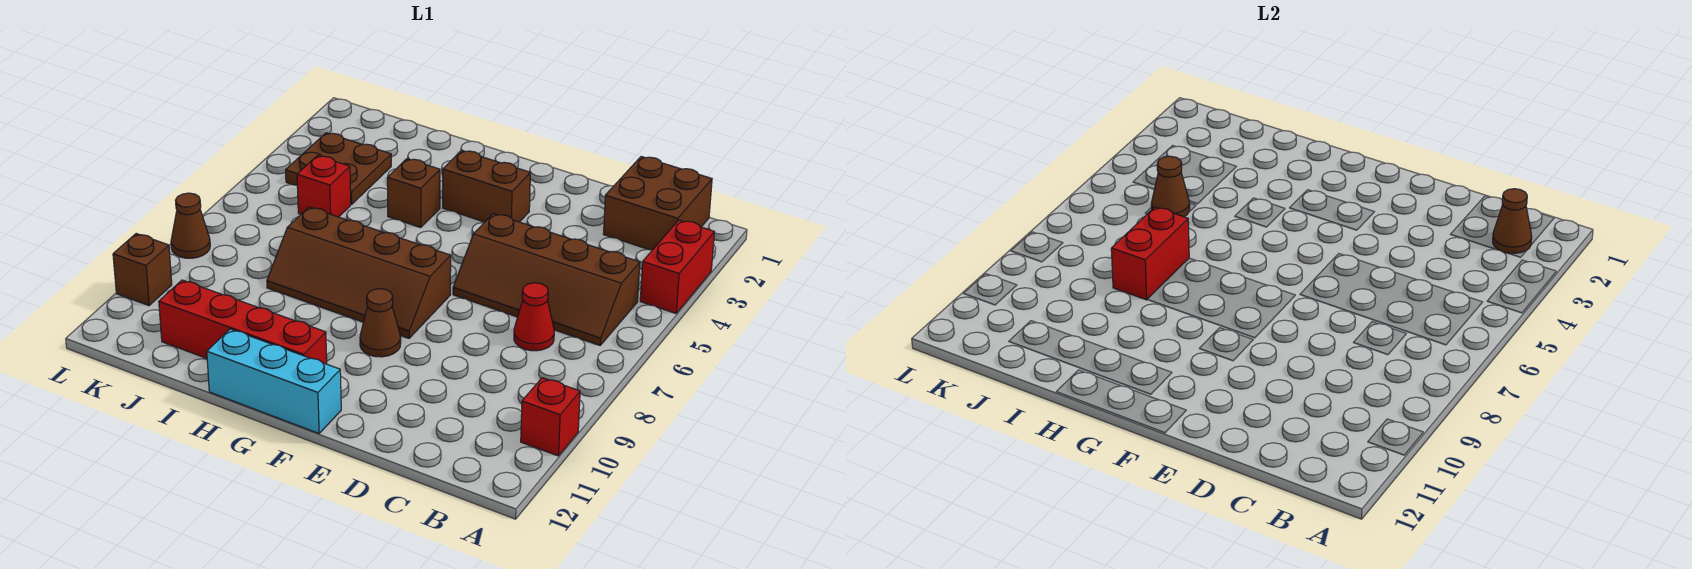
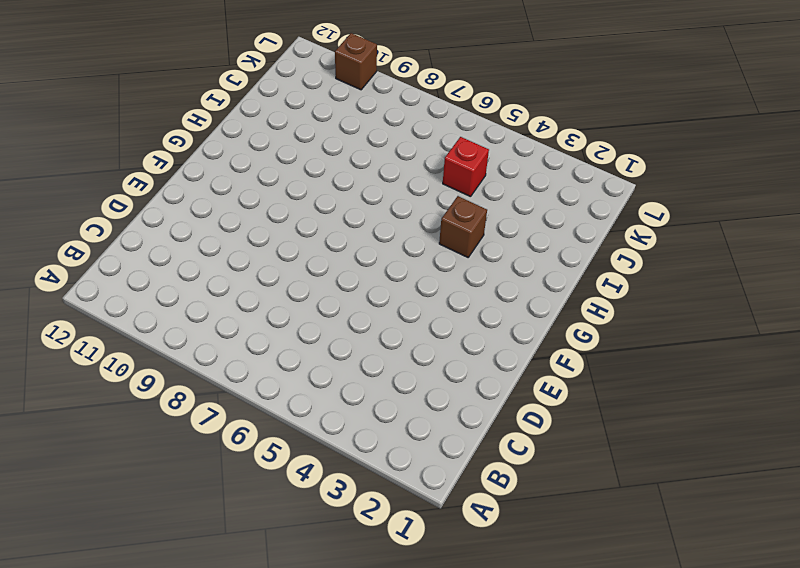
none -> red brick A3:A4 level 1
none -> red brick A10 level 1
none -> brown brick B1:C2 level 1

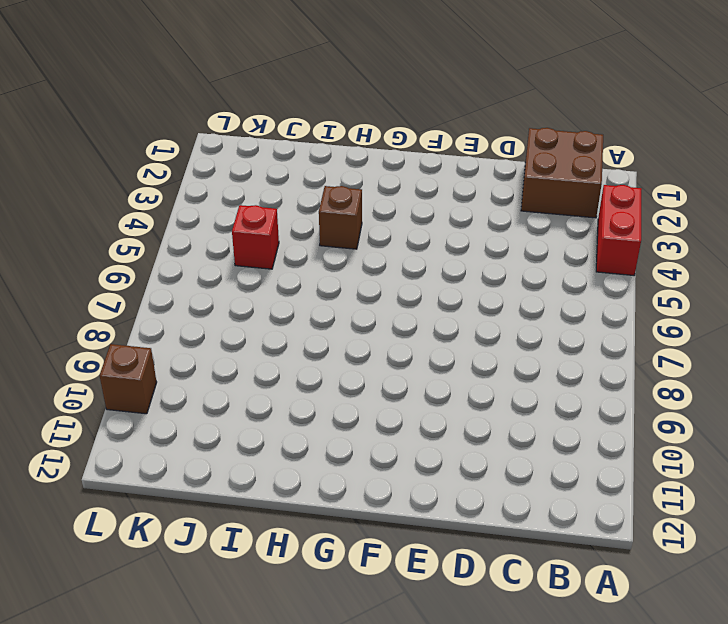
none -> red brick A10 level 1
none -> brown slope B5:E6 level 1 top 5
none -> red cone C7 level 1

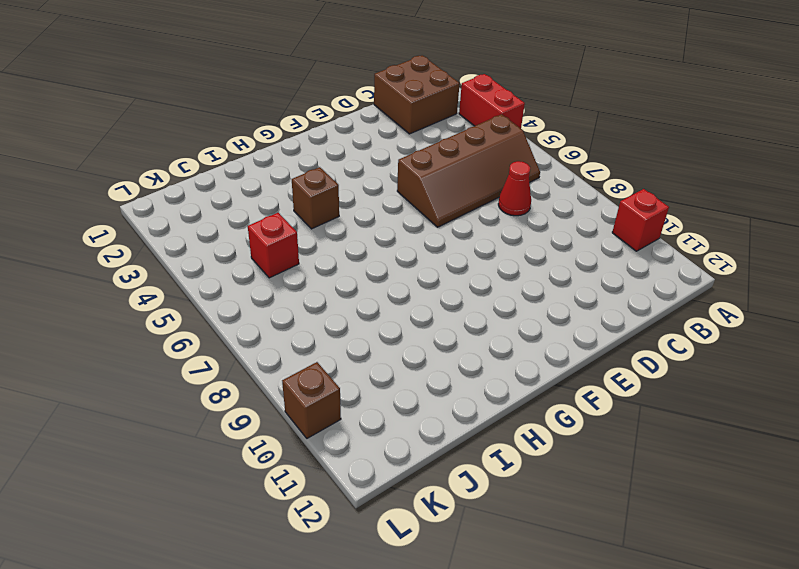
none -> brown brick F3:G3 level 1
none -> brown slope F7:I8 level 1 top 7
none -> brown cone F9 level 1

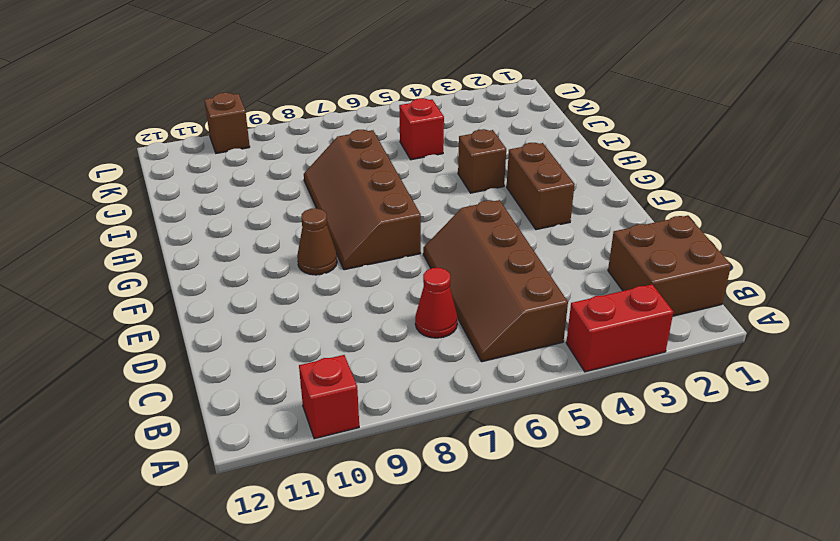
none -> cyan brick F12:H12 level 1
none -> red brick G11:J11 level 1
none -> brown plate J3:K4 level 1

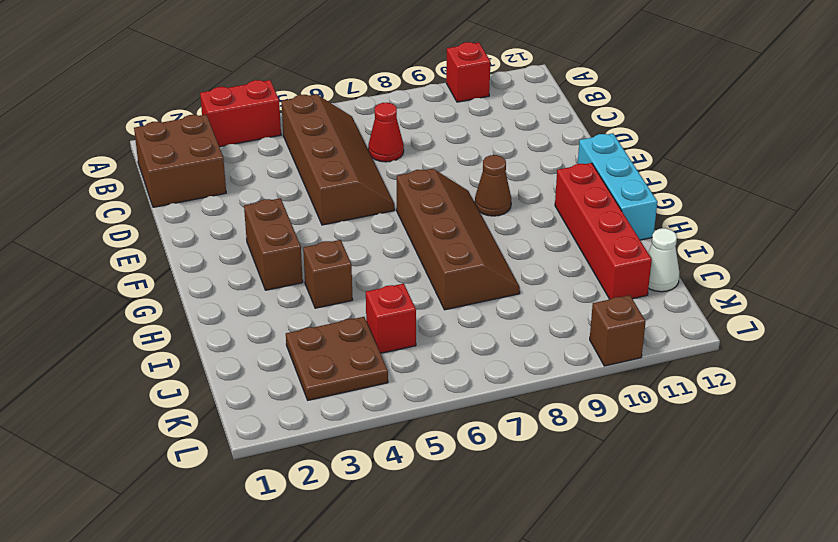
white cone J12 level 1 -> none
none -> brown cone L8 level 1
none -> brown cone B2 level 2
none -> red brick I7:I8 level 2

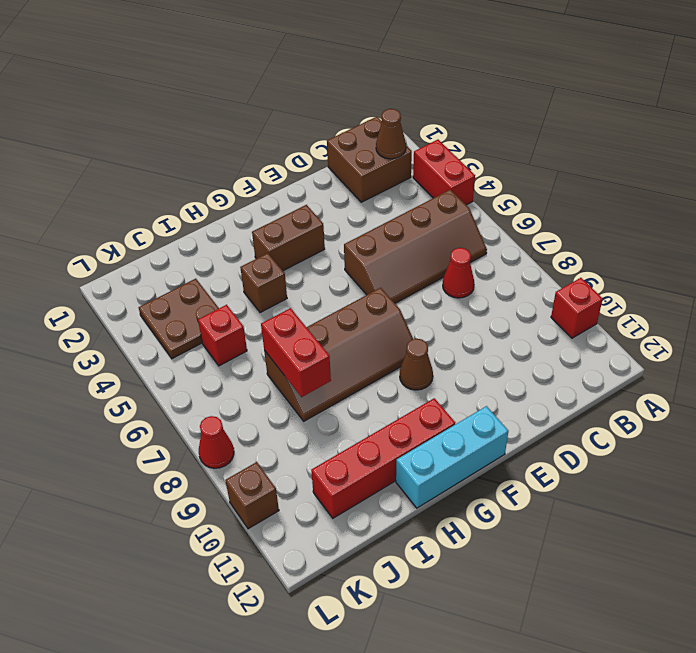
red cone L8 level 1 -> brown cone L8 level 1
none -> brown cone J5 level 2

